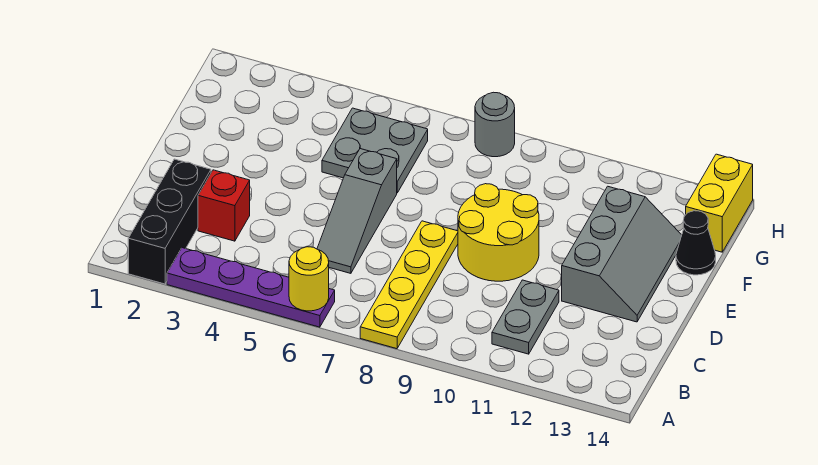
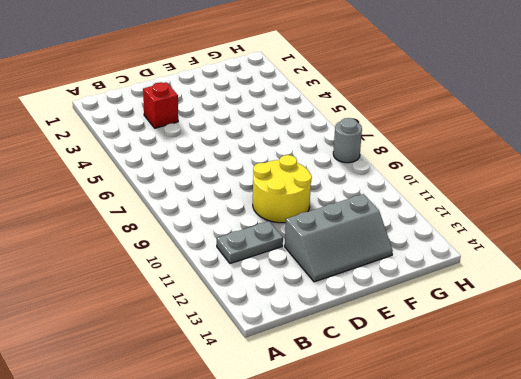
none -> black brick A2:C2 level 1
none -> purple plate A3:A6 level 1
none -> yellow plate A8:D8 level 1

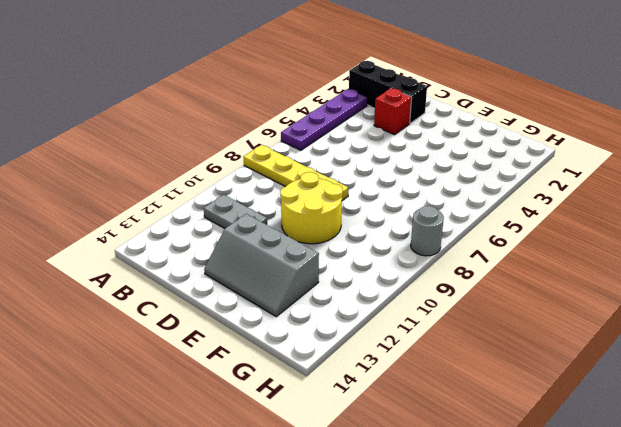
none -> grey slope C6:E6 level 1 top E
none -> grey plate F5:G6 level 1
none -> black cone F14 level 1

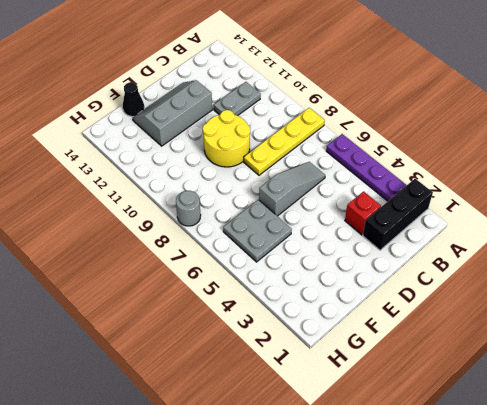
none -> yellow brick G14:H14 level 1
none -> yellow round brick A6 level 2

